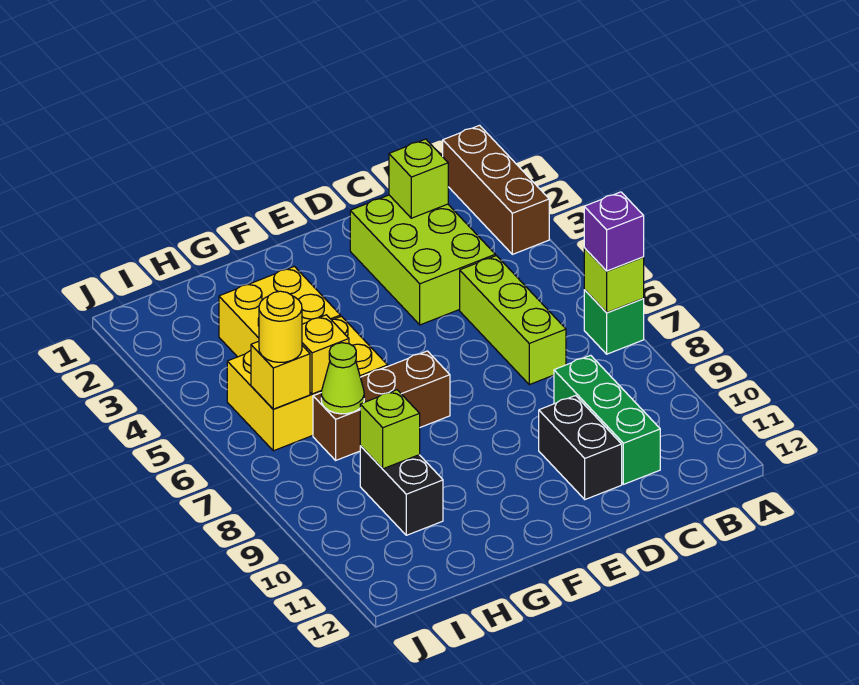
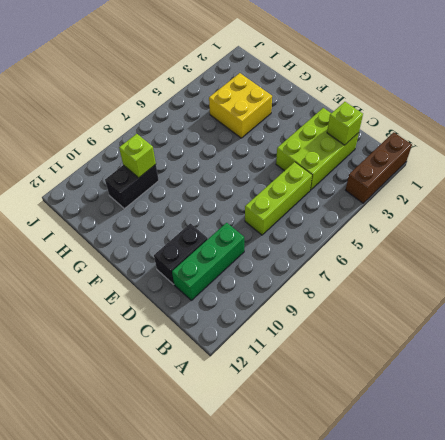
none -> green brick A7 level 1
none -> brown brick F7:H7 level 1
none -> yellow brick G5:I6 level 1

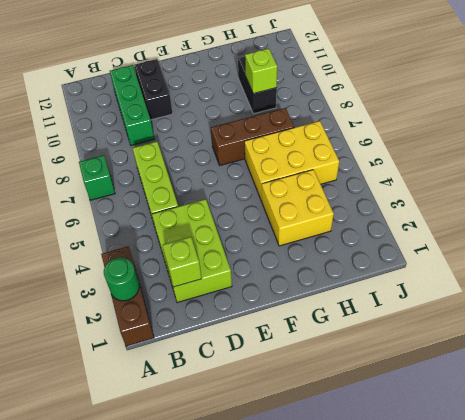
green round brick A2 level 2 -> none
none -> lime brick A7 level 2
none -> yellow brick H6 level 2
none -> lime cone H7 level 2

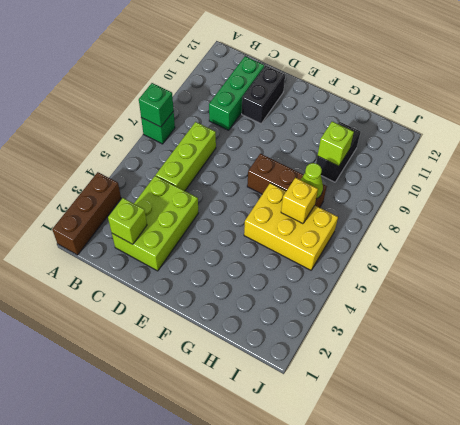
green brick A7 level 2 -> lime brick A7 level 2
none -> yellow brick G3:H4 level 1
none -> yellow brick I6 level 2
none -> purple brick A7 level 3

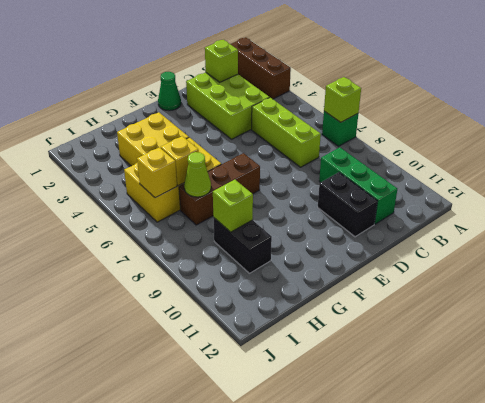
green cone E1 level 1 -> none
none -> purple brick A7 level 3
none -> yellow round brick I6 level 3

